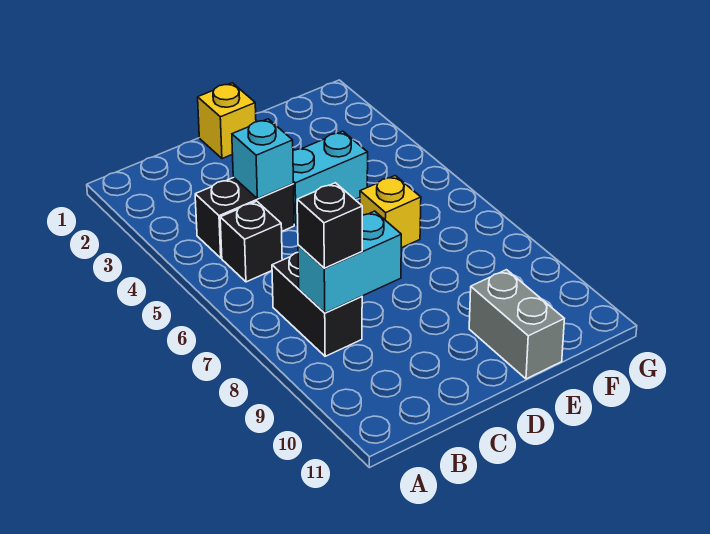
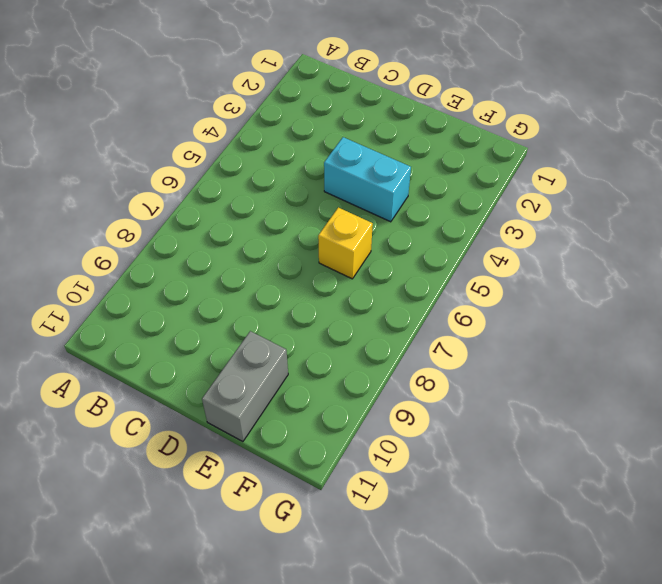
none -> black brick B4:C4 level 1
none -> black brick B5 level 1

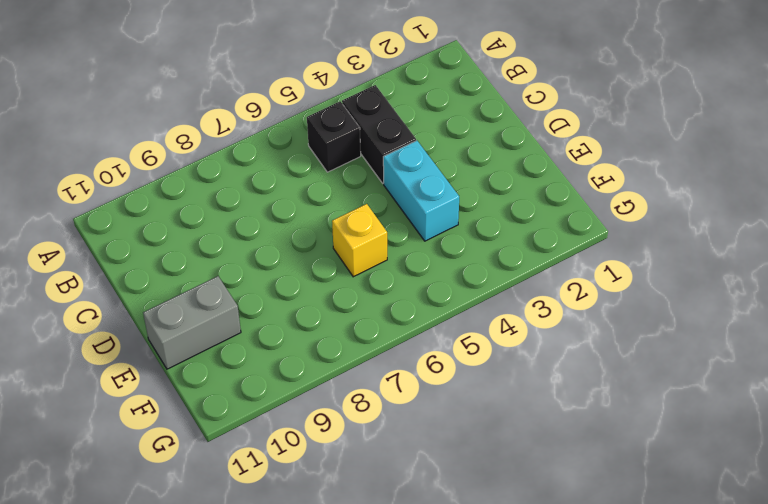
none -> black brick B7:B8 level 1
none -> yellow brick D1 level 1

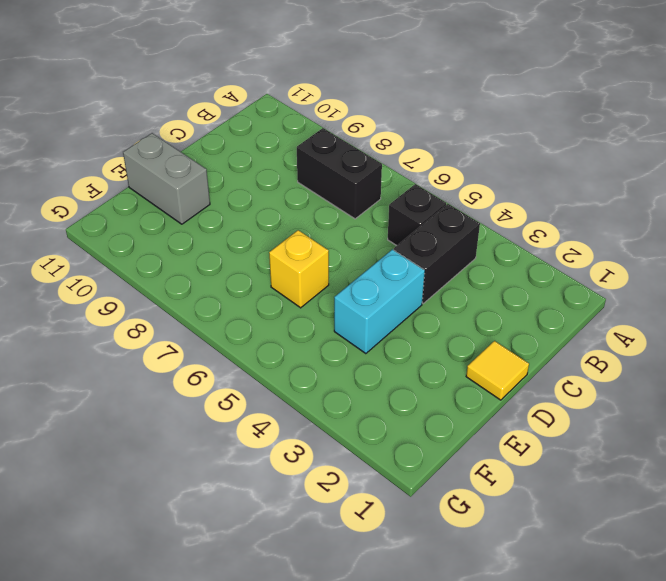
yellow tile D1 level 1 -> yellow brick D1 level 1
none -> cyan brick B8:C8 level 2
none -> cyan brick C4 level 2

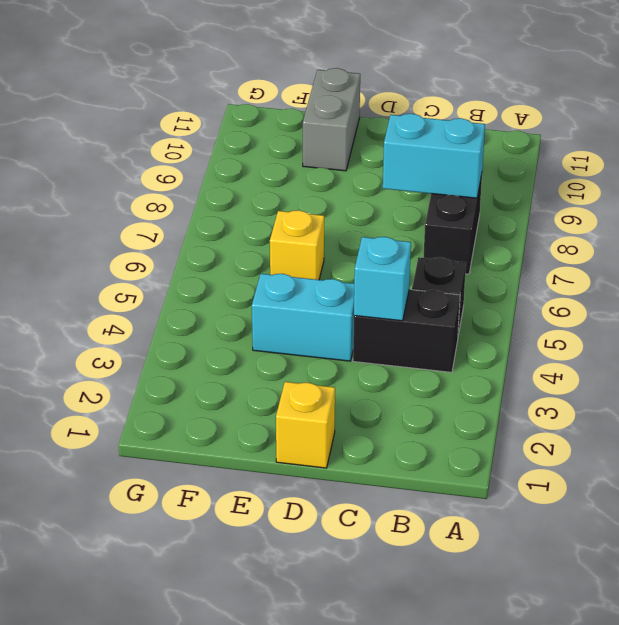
none -> black brick B8 level 3

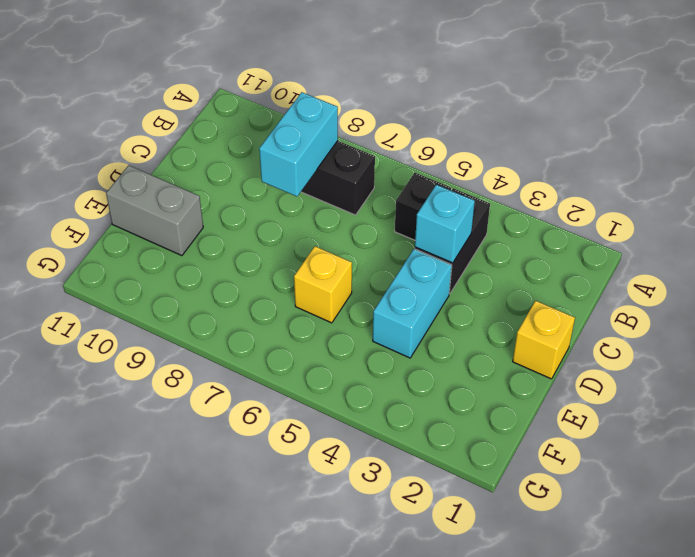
none -> black brick B8 level 3

